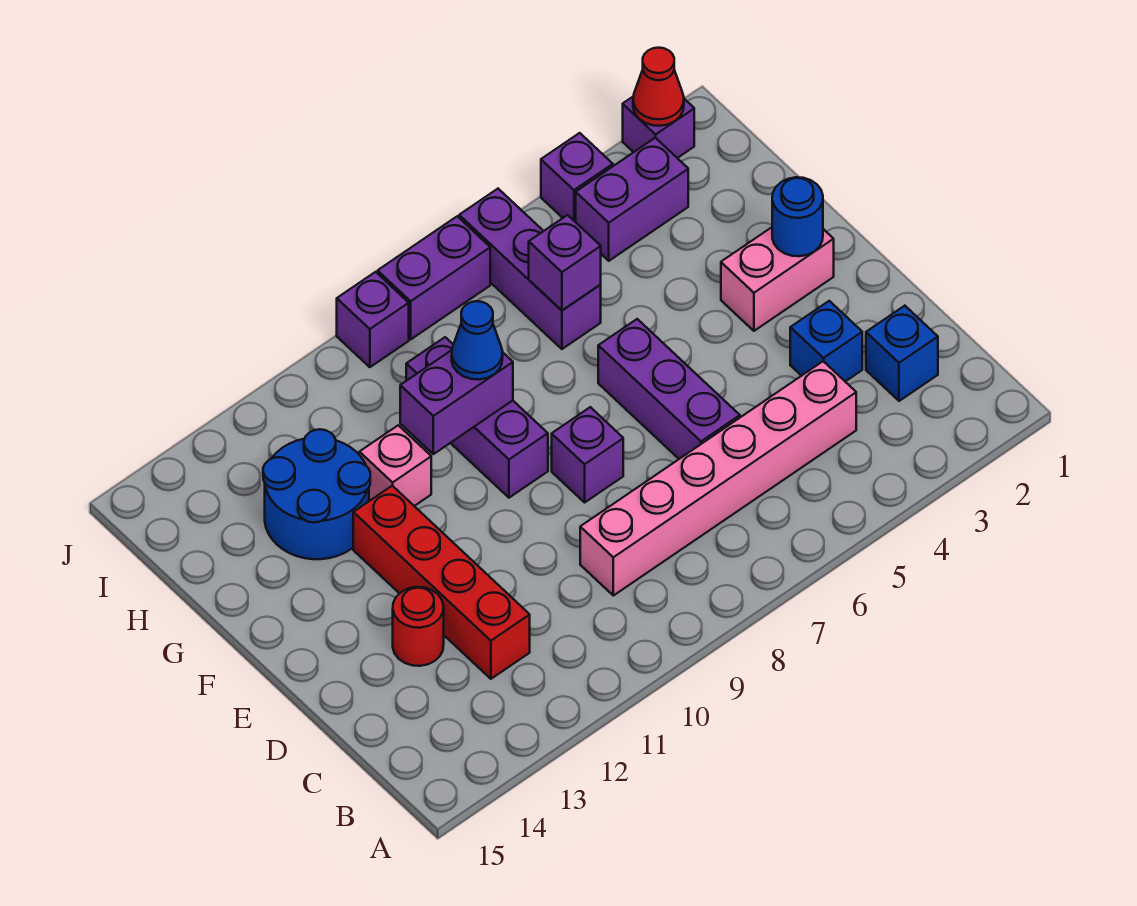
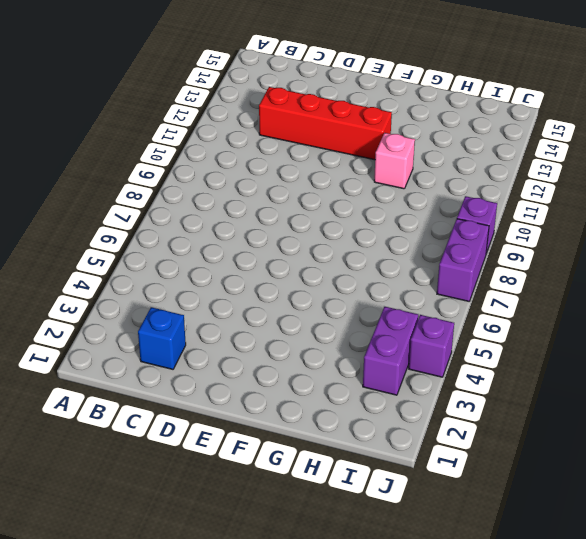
none -> pink brick C4:C9 level 1
none -> blue brick D3 level 1
none -> purple brick D6:F6 level 1

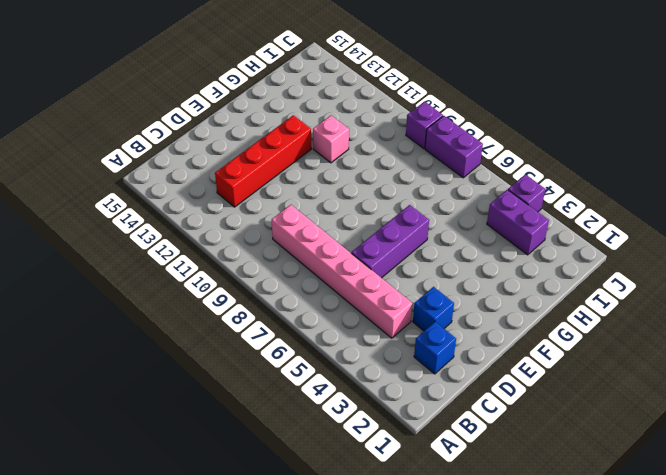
none -> red round brick D13 level 1
none -> purple brick E8 level 1
none -> pink brick F2:F3 level 1

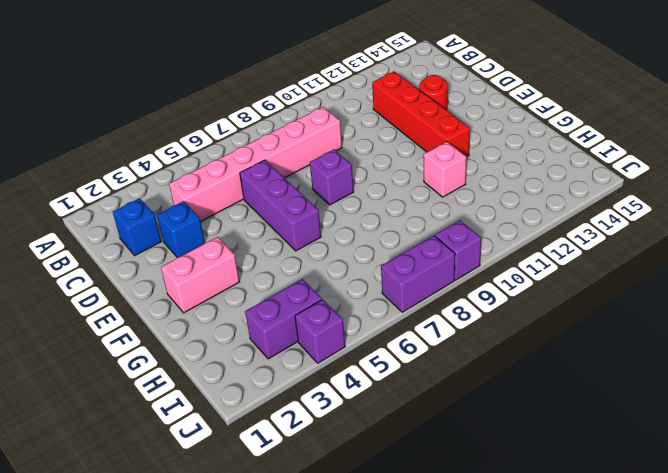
none -> purple brick F9:H9 level 1
none -> blue round brick G12:H13 level 1
none -> purple brick H6:J6 level 1

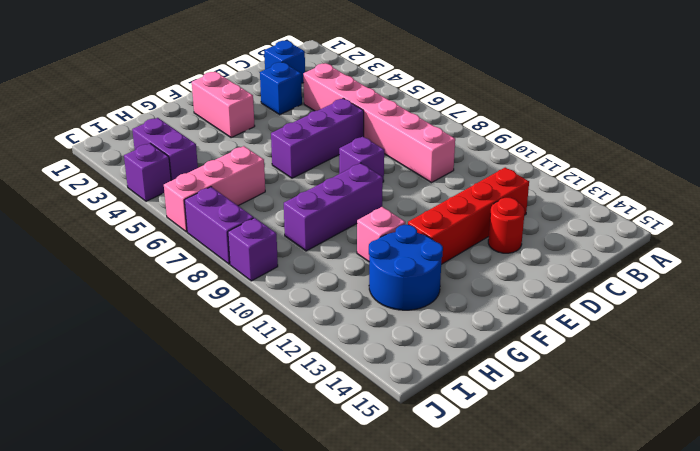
pink brick H6:J6 level 1 -> purple brick H6:J6 level 1
none -> purple brick J2 level 1
none -> blue round brick F2 level 2
none -> purple brick G9:G10 level 2

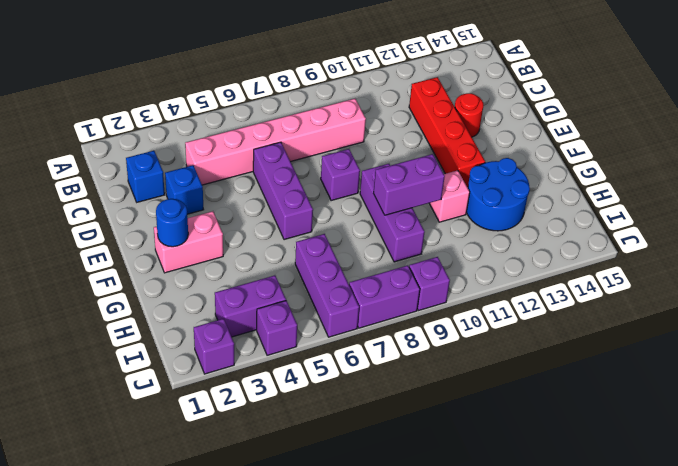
none -> purple brick H6 level 2
none -> red cone J2 level 2
none -> blue cone G9 level 3

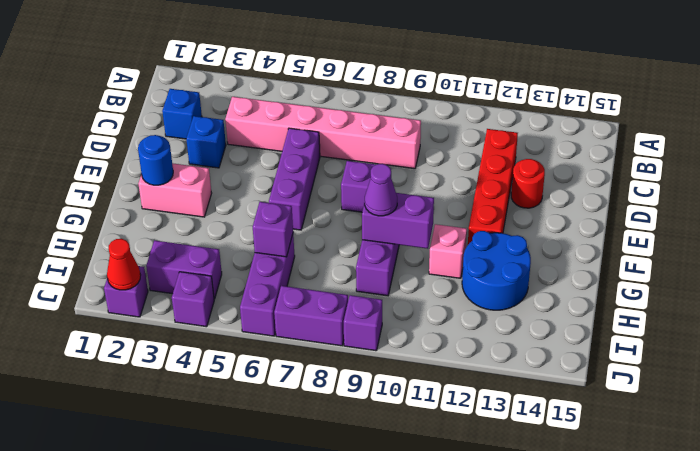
purple cone G9 level 3 -> blue cone G9 level 3

